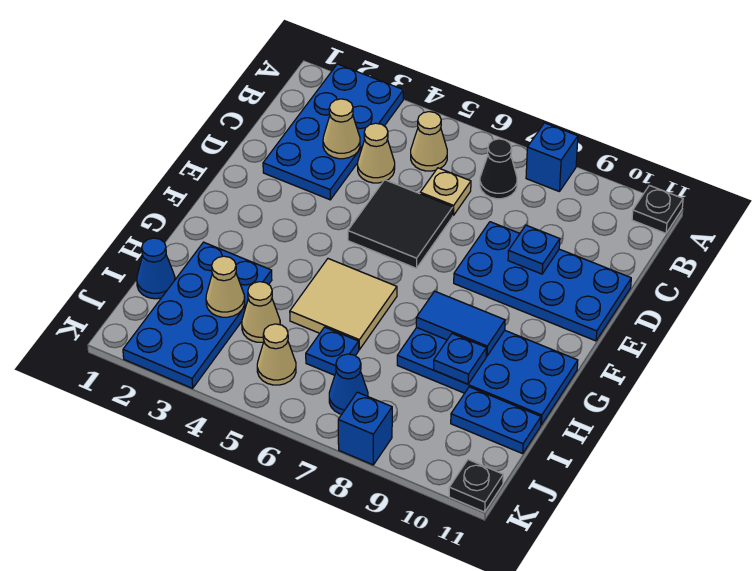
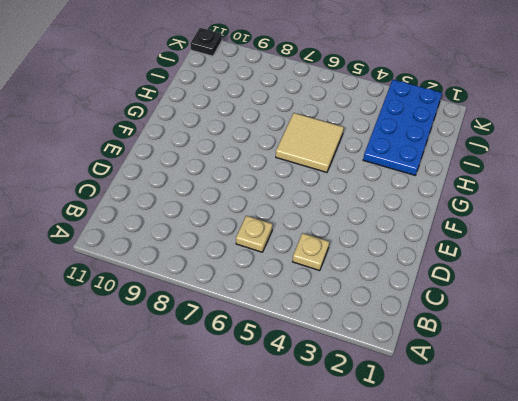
tan plate C4 level 1 -> tan cone C4 level 1
none -> blue plate A2:D3 level 1
none -> blue brick A8 level 1
none -> black plate A11 level 1

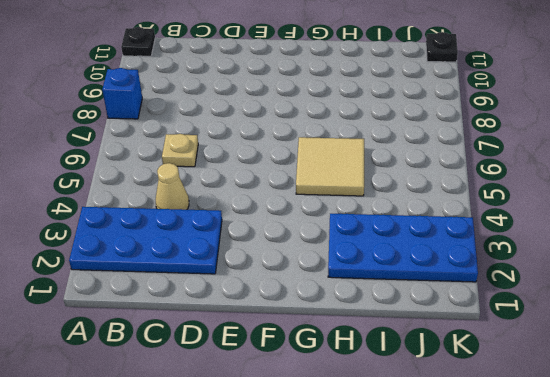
none -> tan cone B5 level 1
none -> black cone B7 level 1
none -> black tile D5:E6 level 1

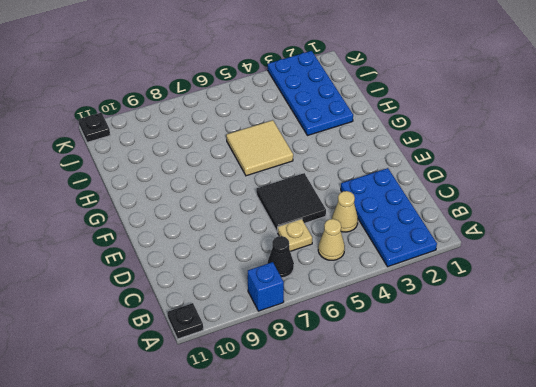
none -> blue plate D8:E11 level 1
none -> blue plate G8:H11 level 1
none -> blue cone I1 level 1

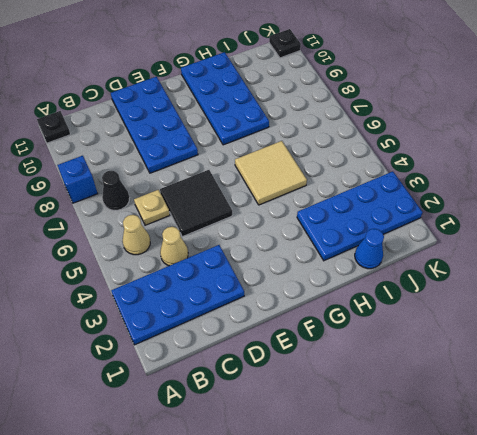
none -> tan cone I4 level 1
none -> blue plate I6 level 1
none -> blue plate I10:I11 level 1

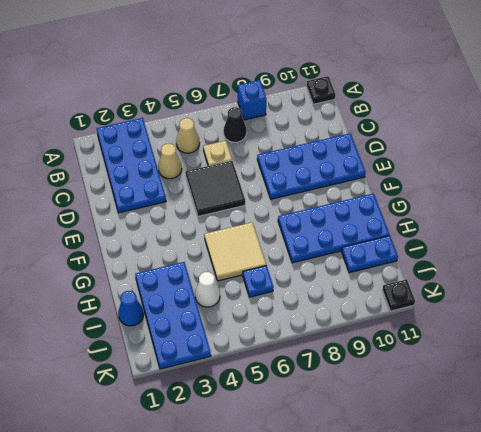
white cone I4 level 1 -> tan cone I4 level 1
none -> tan cone J5 level 1
none -> blue cone J7 level 1
none -> blue brick K8 level 1

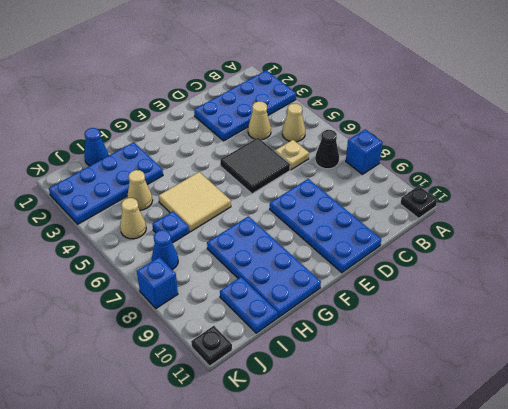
none -> tan cone C3 level 2
none -> blue plate D9 level 2
none -> blue tile G8:G9 level 2

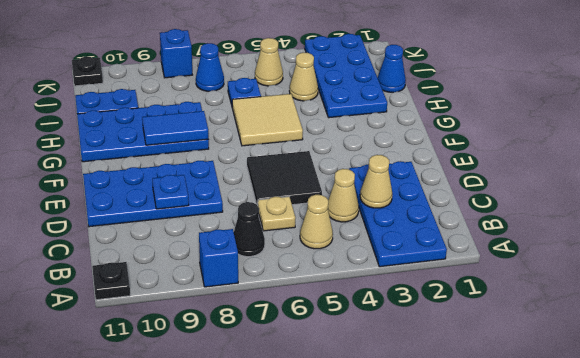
none -> blue plate H9 level 2
none -> tan cone I3 level 2

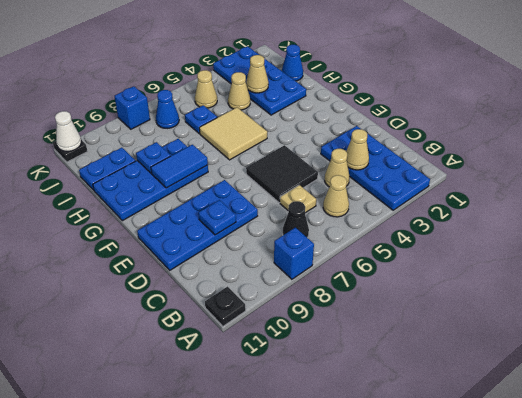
white cone K11 level 2 -> none

